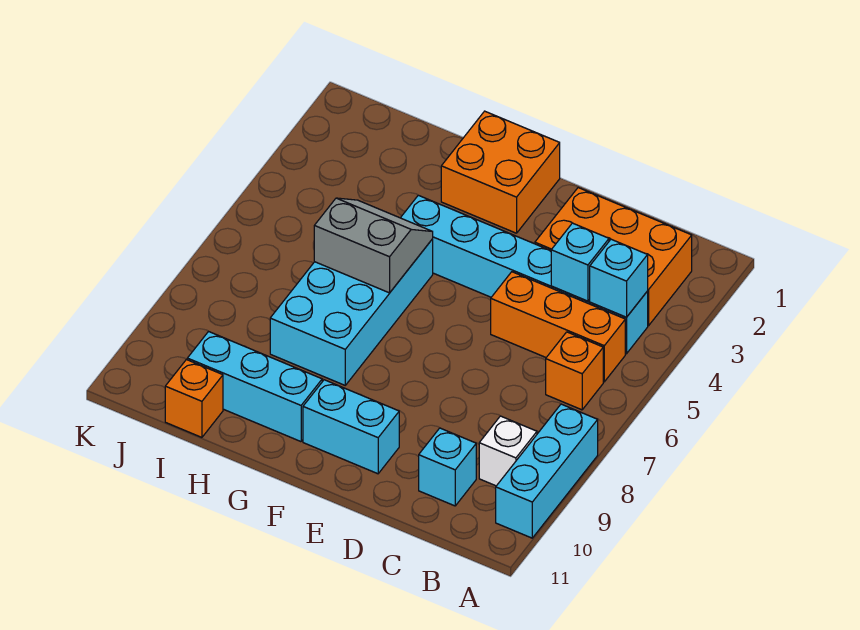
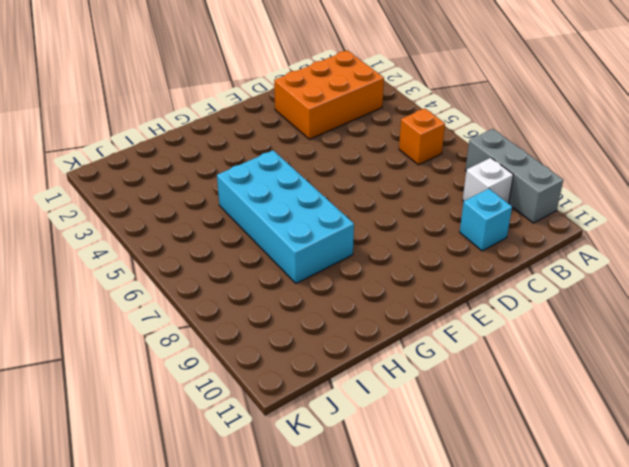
grey brick A8:A10 level 1 -> cyan brick A8:A10 level 1
none -> cyan brick B4:G4 level 1
none -> orange brick B5:D5 level 1
none -> cyan brick E10:F10 level 1

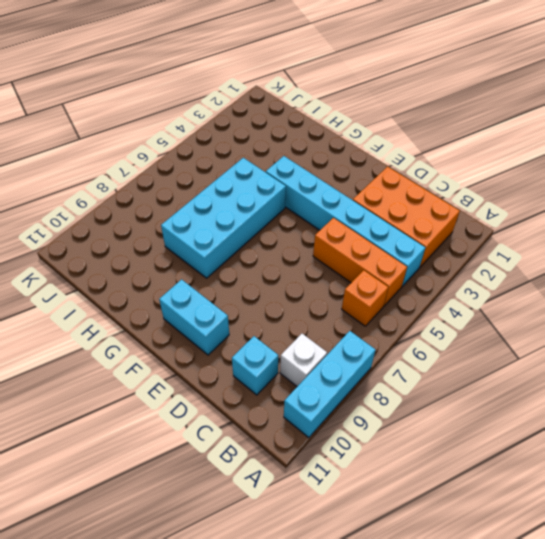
none -> orange brick F1:G2 level 1
none -> cyan brick G10:I10 level 1
none -> orange brick I11 level 1

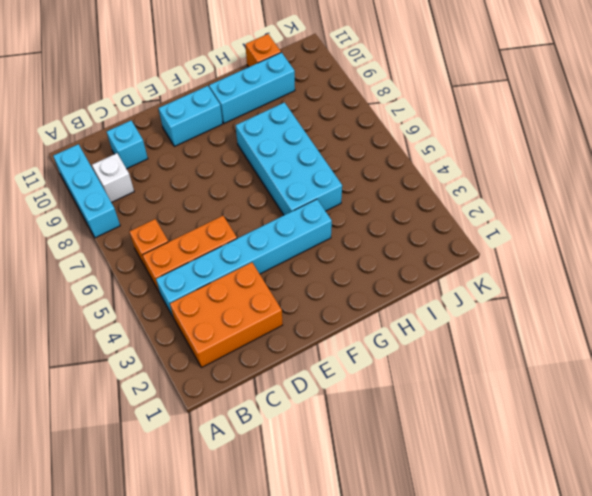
none -> orange brick F1:G2 level 1
none -> cyan brick B4 level 2
none -> cyan brick C4 level 2

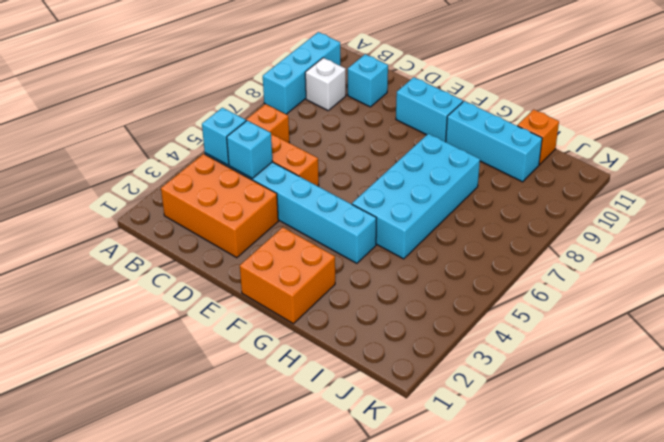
none -> grey slope G5:H6 level 2 top 6

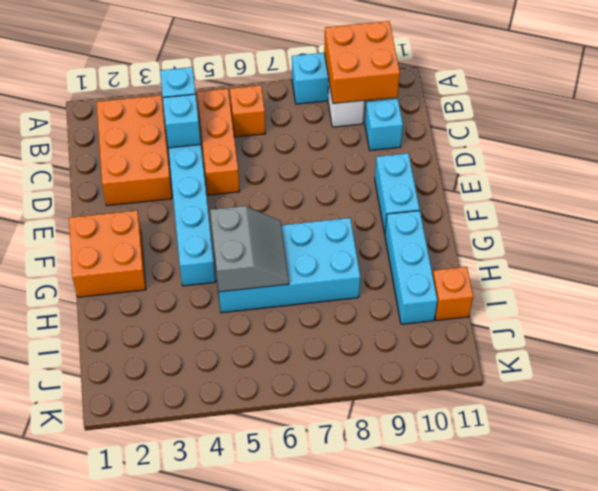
orange brick A9:B10 level 2 -> none
grey slope G5:H6 level 2 top 5 -> grey slope G5:H6 level 2 top 6

